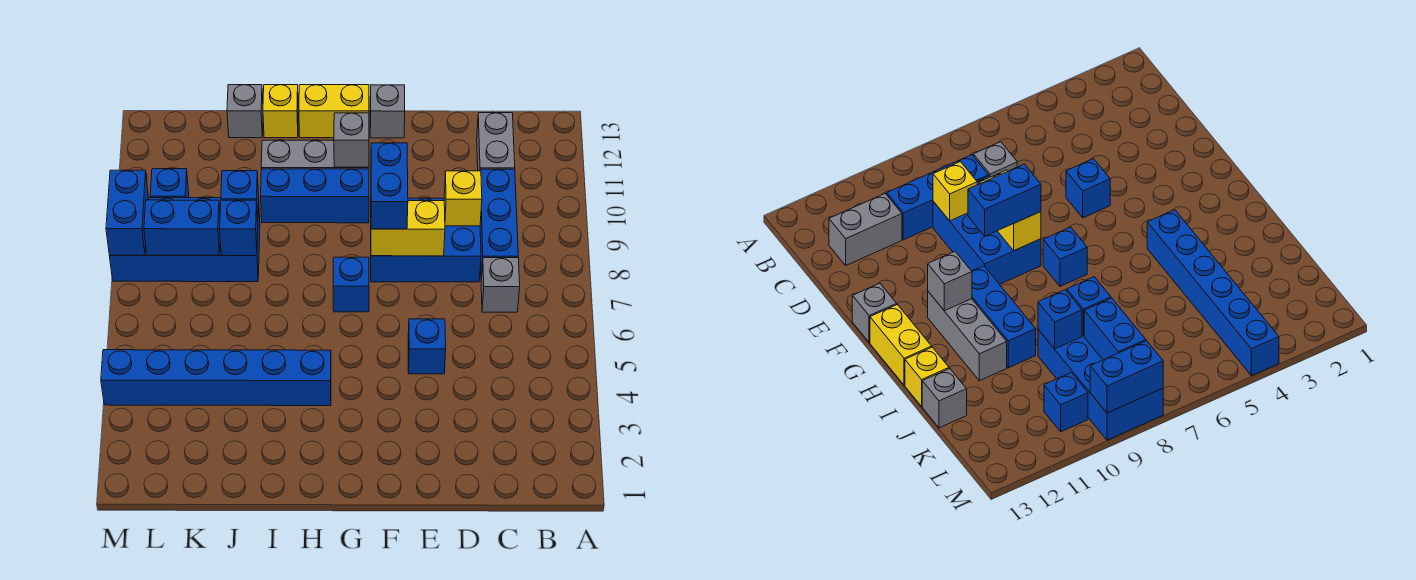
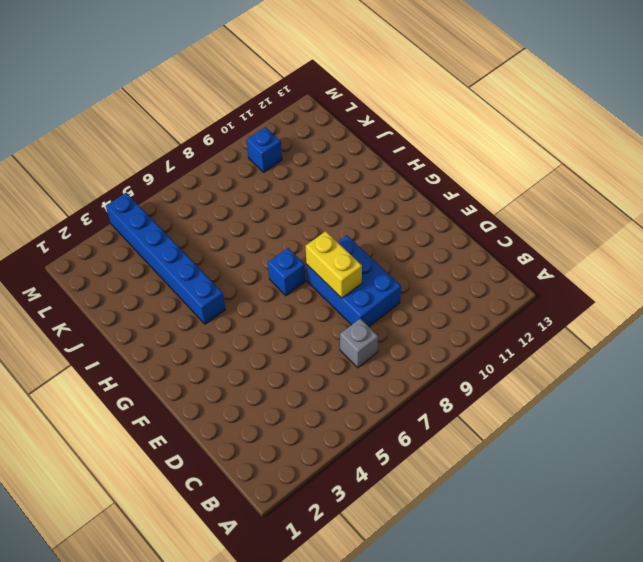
none -> blue brick C8:C10 level 1
none -> grey brick C11:C12 level 1
none -> blue brick E5 level 1

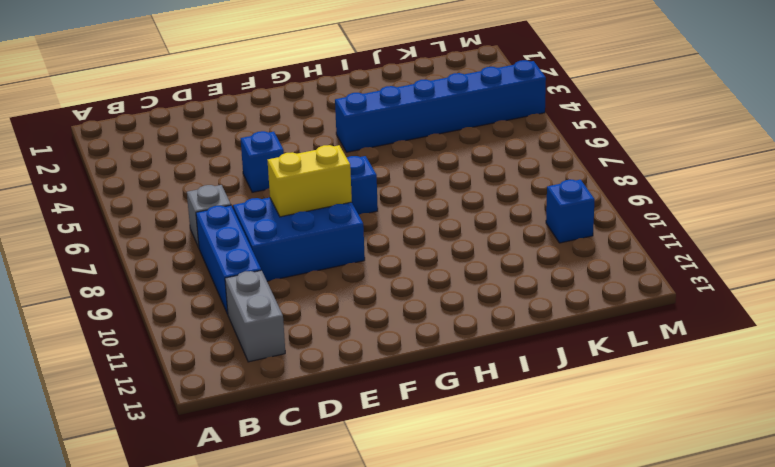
none -> grey brick F13 level 1
none -> blue brick G10:I10 level 1
none -> grey brick G11:I11 level 1

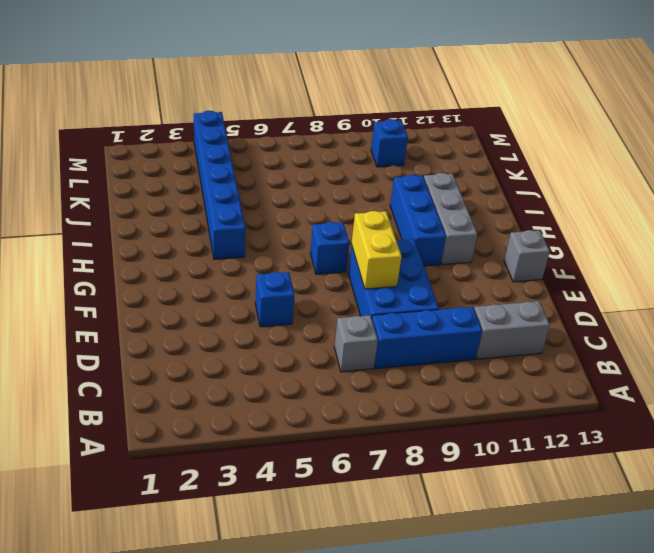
none -> yellow brick G13:H13 level 1
none -> yellow brick I13 level 1
none -> blue brick J8:M9 level 1

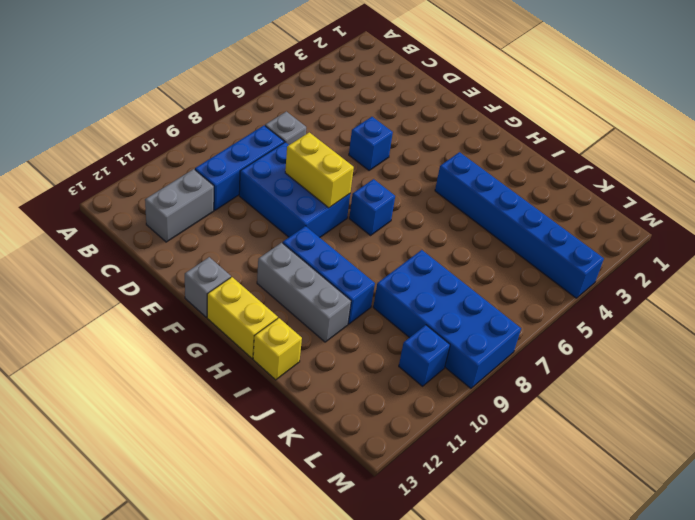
none -> grey brick J13 level 1
none -> yellow brick D9 level 2
none -> grey brick G11 level 2

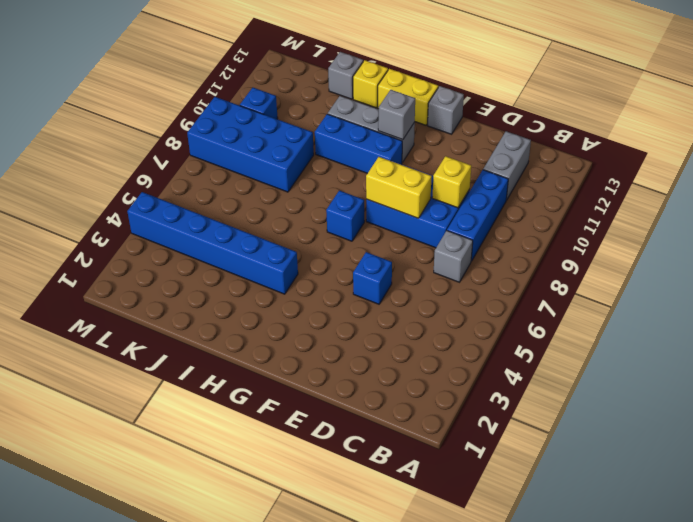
none -> blue brick J8 level 2
none -> blue brick J9 level 2
none -> blue brick K8:L8 level 2

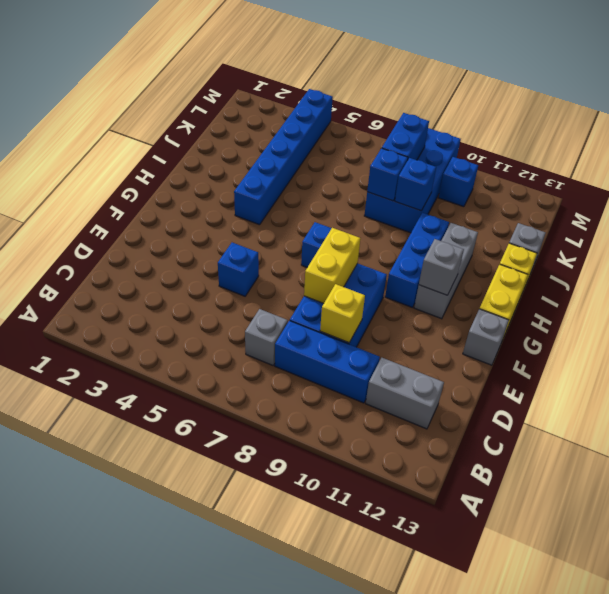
none -> blue brick M8:M9 level 2
none -> blue brick F8:F9 level 3

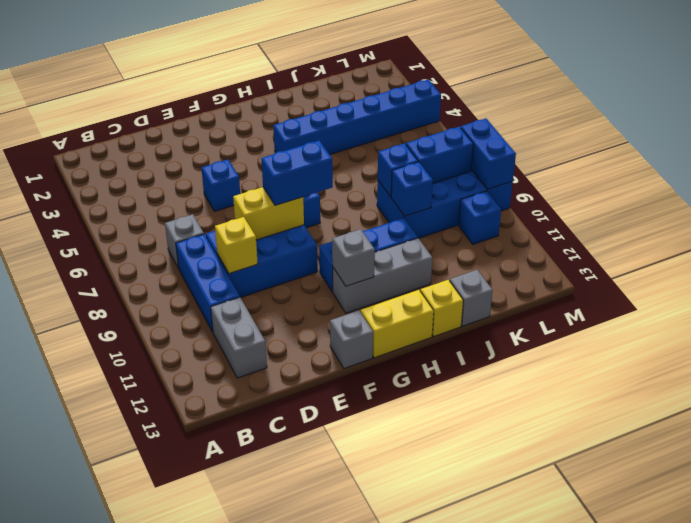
blue brick F8:G8 level 3 -> blue brick F8:F9 level 3

